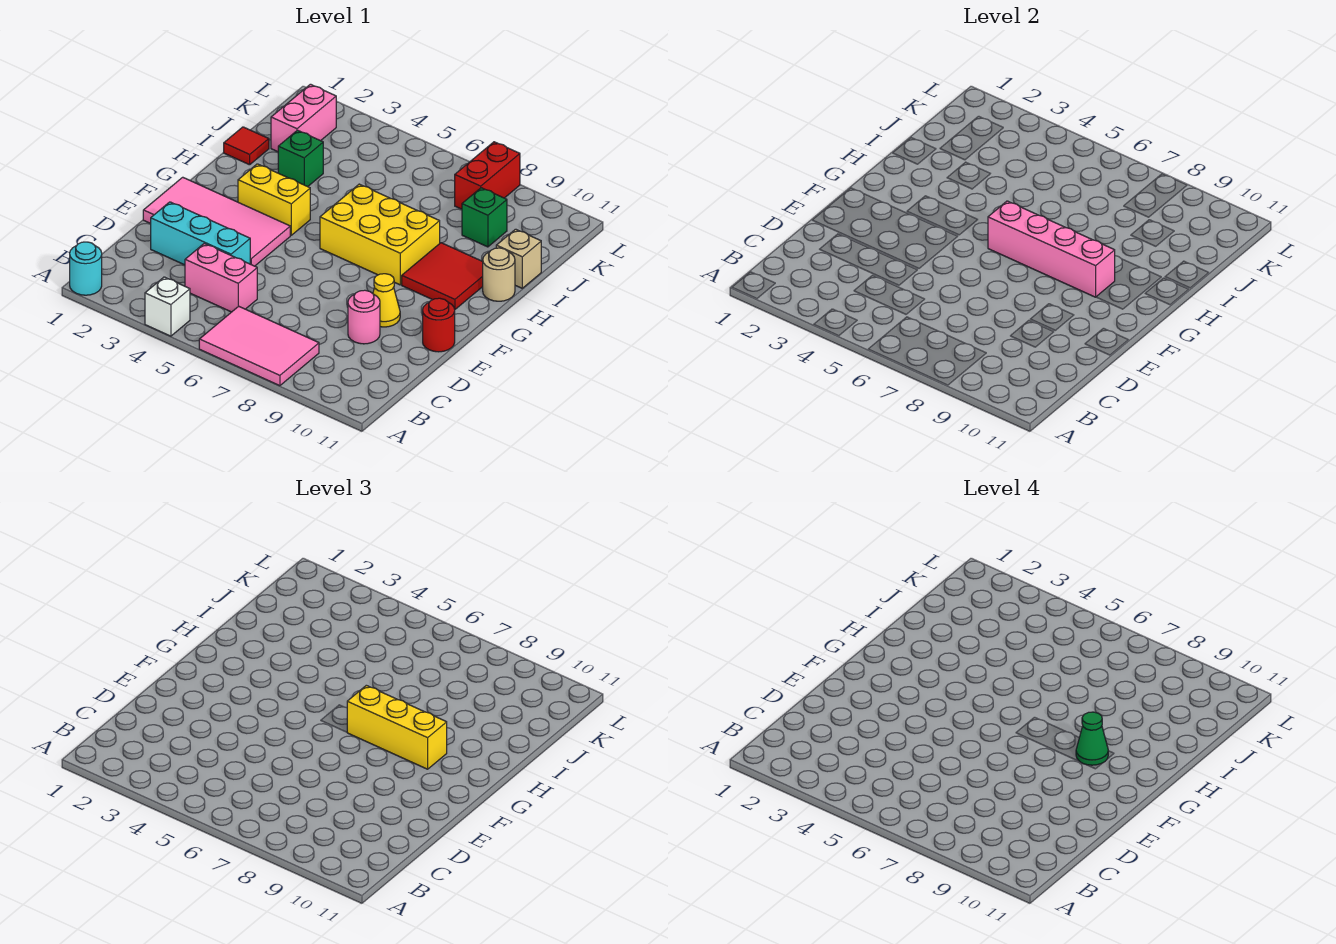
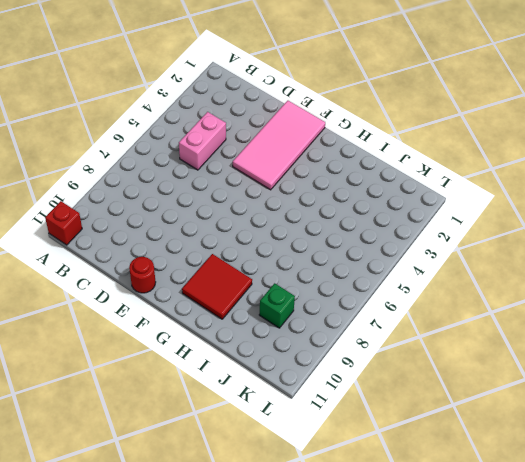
red brick A11 level 1 -> none
none -> cyan round brick A1 level 1
none -> white brick A4 level 1
none -> pink tile A6:B8 level 1

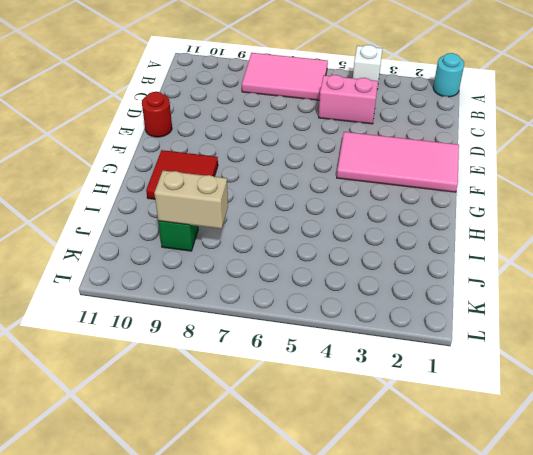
tan brick J8:J9 level 2 -> none
none -> cyan brick D2:D4 level 1
none -> pink round brick D9 level 1
none -> yellow cone E9 level 1

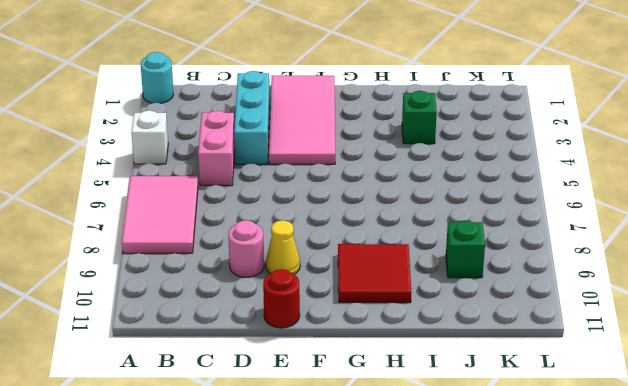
none -> yellow brick G3:G4 level 1
none -> yellow brick G6:H8 level 1
none -> tan round brick H11 level 1

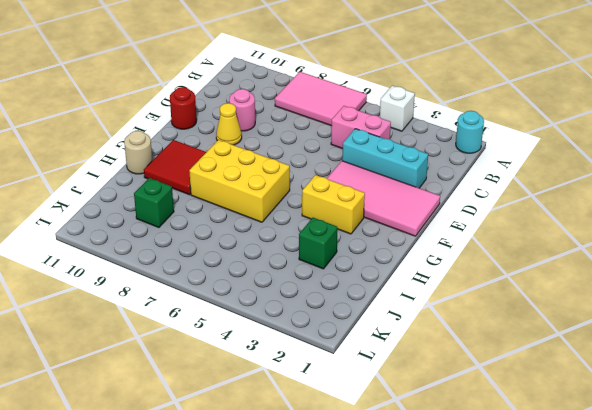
none -> red tile I1 level 1
none -> tan brick I11 level 1
none -> pink brick J2:K2 level 1

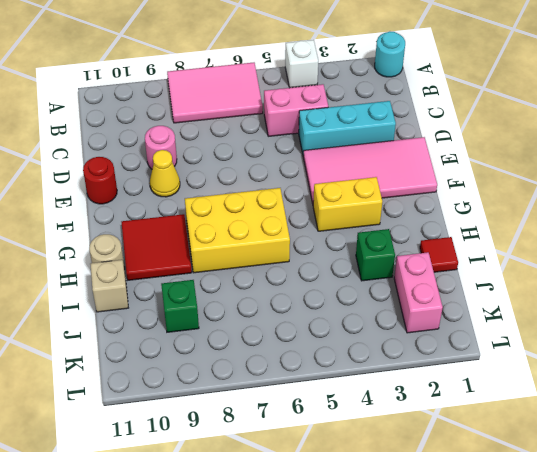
none -> red brick K8:L8 level 1
none -> pink brick G6:G9 level 2
none -> yellow brick G7:G9 level 3

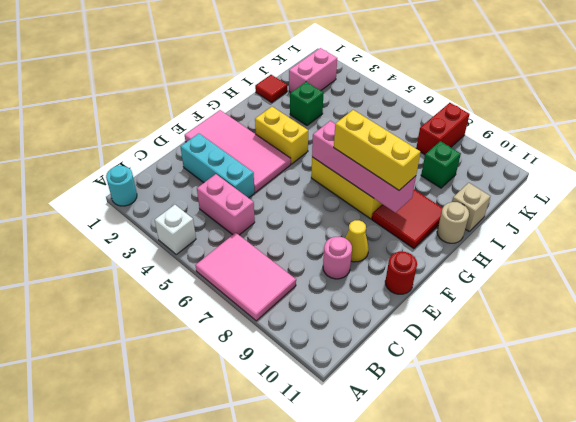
none -> green cone G9 level 4

